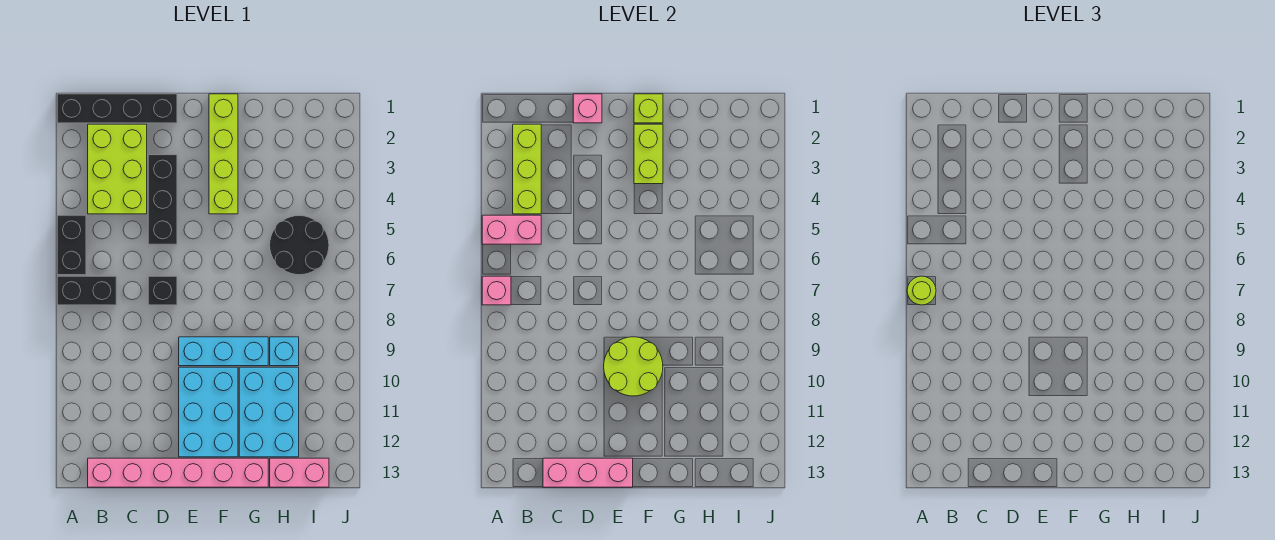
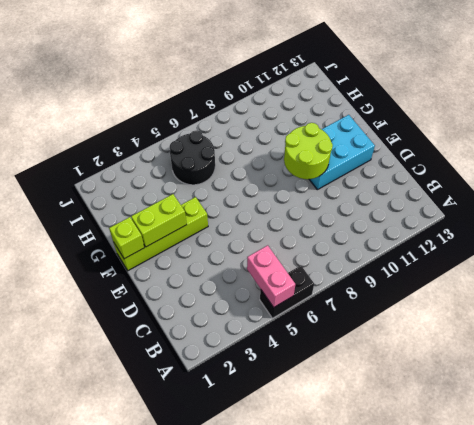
none -> black brick A1:D1 level 1
none -> black brick A7:B7 level 1
none -> lime brick B2:C4 level 1

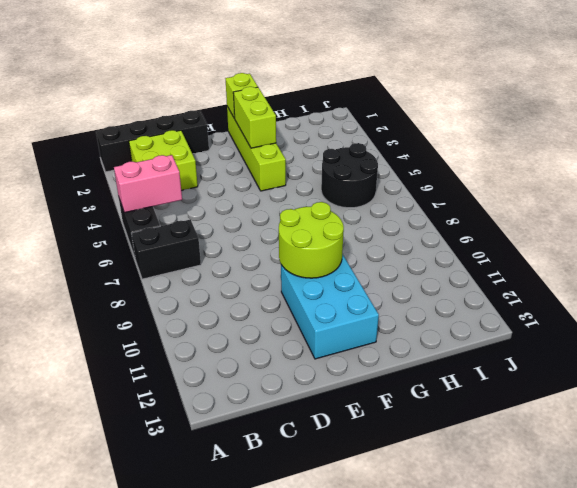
lime brick B2:C3 level 1 -> lime brick B2:C4 level 1
none -> pink brick B13:G13 level 1
none -> black brick D3:D5 level 1
none -> black brick D7 level 1

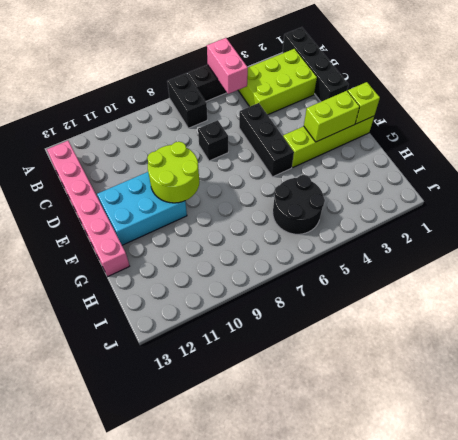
black brick D5:F5 level 1 -> black brick D3:D5 level 1
none -> cyan brick E9:G9 level 1
none -> cyan brick G10:H12 level 1
none -> cyan brick H9 level 1

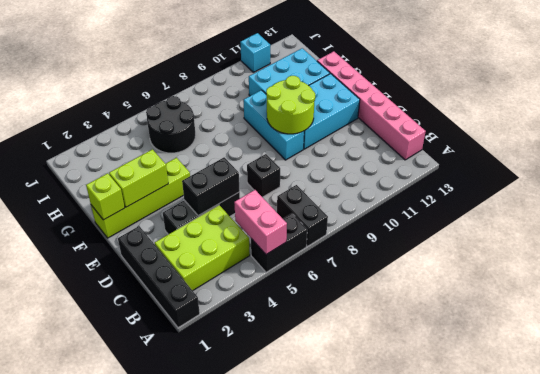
black brick D4:D5 level 2 -> none
cyan brick J11 level 1 -> cyan brick H9 level 1
none -> pink brick H13:I13 level 1
none -> pink brick A7 level 2
none -> lime brick B2:B4 level 2

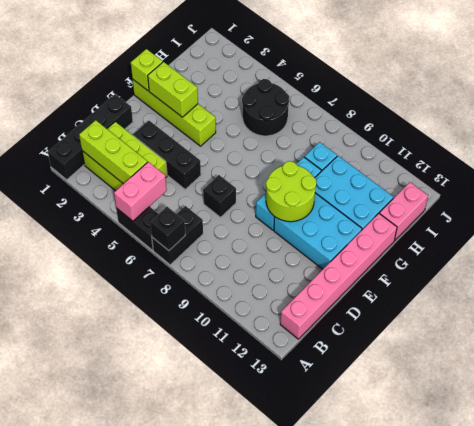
black brick A7 level 2 -> pink brick A7 level 2
none -> pink brick C13:E13 level 2
none -> pink brick D1 level 2
none -> lime round brick A7 level 3

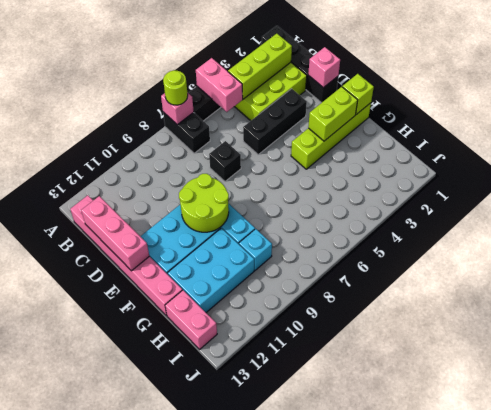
none -> black round brick H5:I6 level 1

